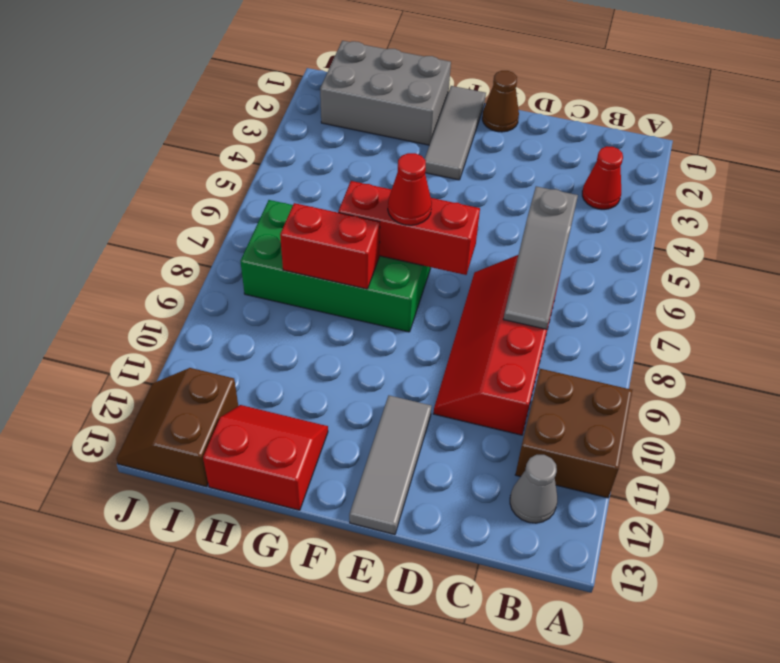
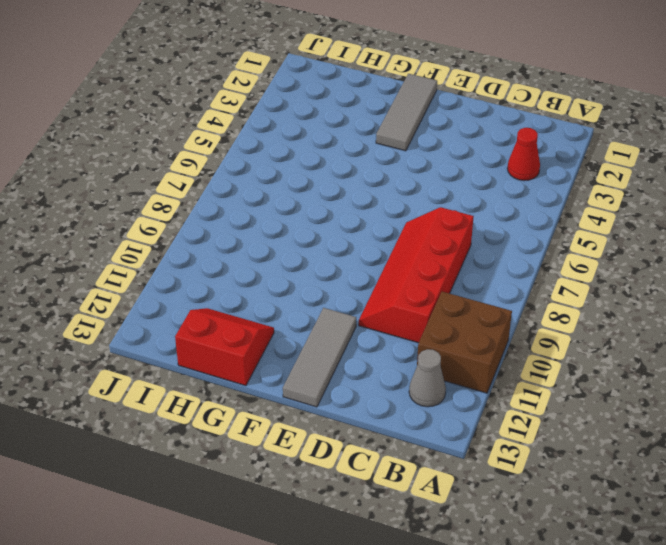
none -> brown cone E1 level 1
none -> green brick F7:I8 level 1
none -> grey brick G1:I2 level 1

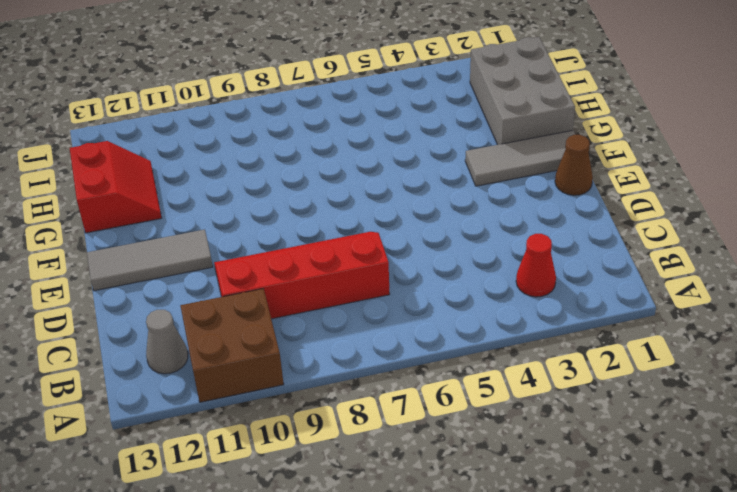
none -> green brick F7:I8 level 1
none -> brown slope I12:J13 level 1 top I
none -> grey slope C6:C8 level 2 top 6

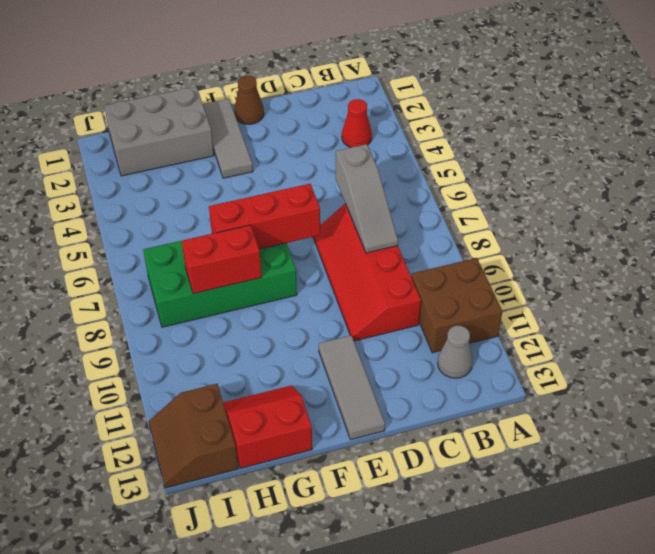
none -> red cone F7 level 3

